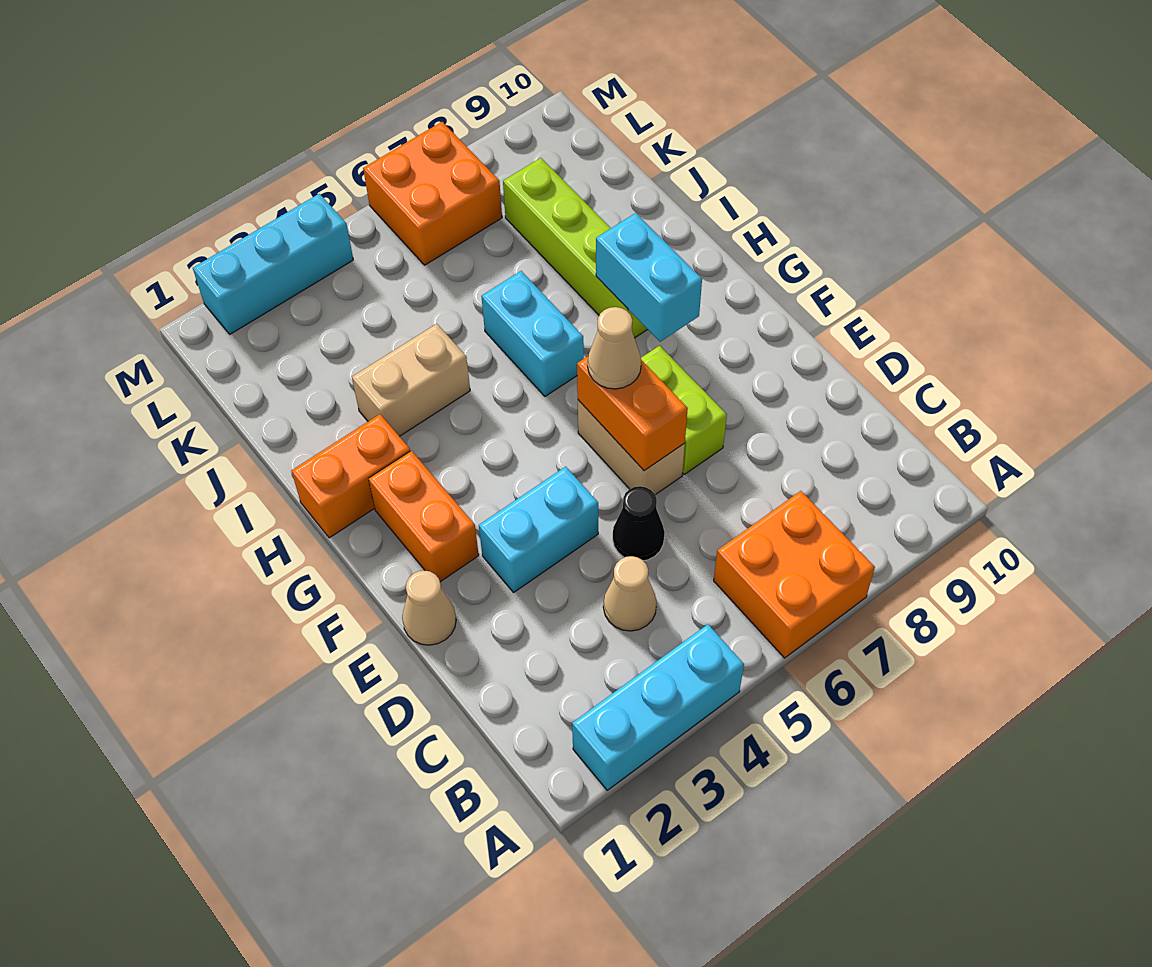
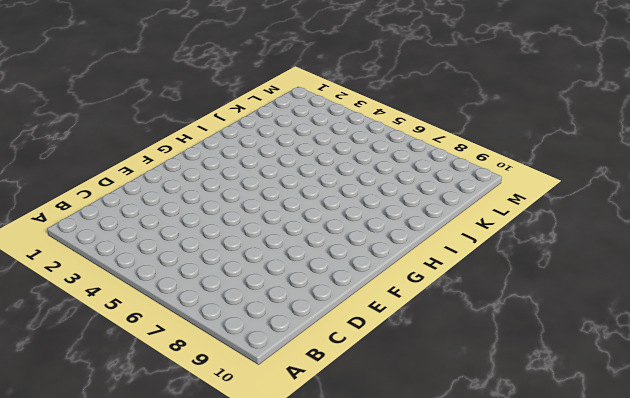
none -> cyan brick A2:A4 level 1
none -> orange brick A6:B7 level 1
none -> tan cone C4 level 1

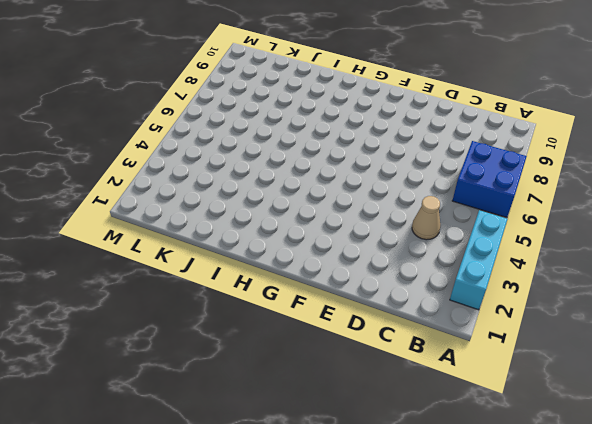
blue brick A6:B7 level 1 -> orange brick A6:B7 level 1
none -> black cone D5 level 1
none -> tan cone E1 level 1
none -> cyan brick E3:E4 level 1

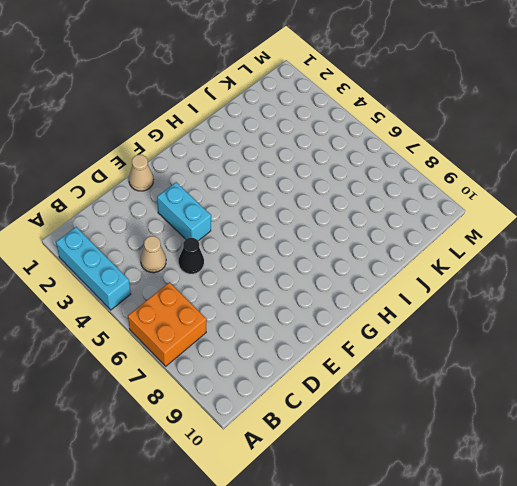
none -> tan brick E6:F6 level 1
none -> lime brick E7:F7 level 1
none -> orange brick F2:G2 level 1

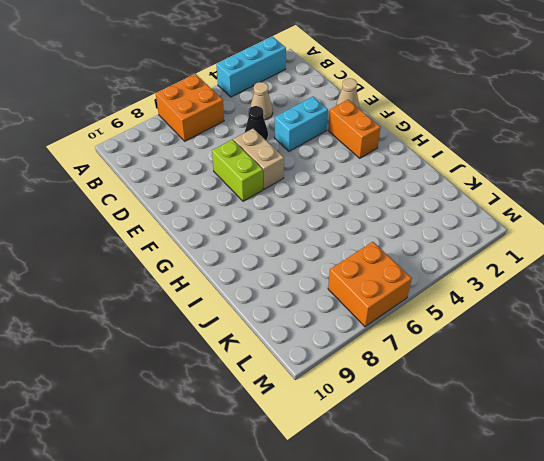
none -> orange brick H1:H2 level 1
none -> cyan brick H6:I6 level 1
none -> lime brick H8:K8 level 1

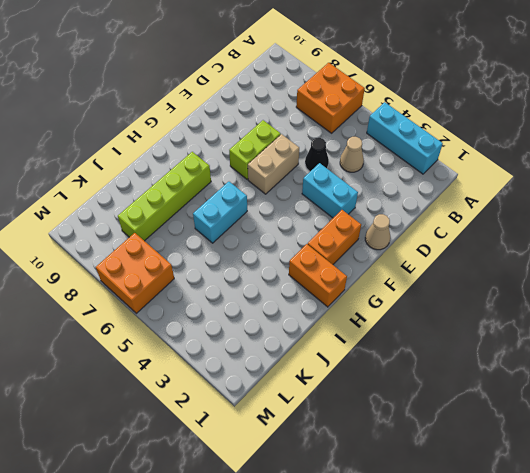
none -> tan brick I3:I4 level 1
none -> cyan brick M2:M4 level 1
none -> orange brick E6:F6 level 2

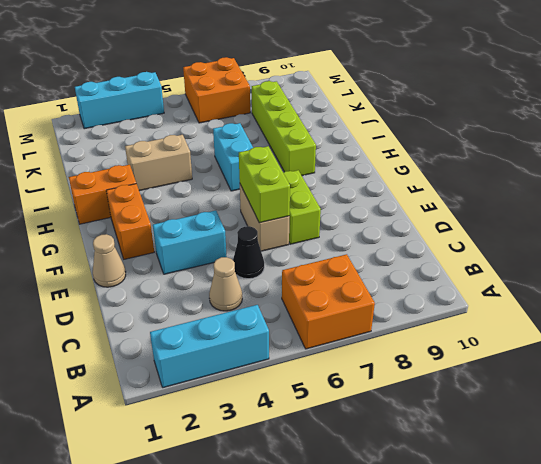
lime brick E6:F6 level 2 -> orange brick E6:F6 level 2
none -> cyan brick G8:H8 level 2
none -> tan cone F6 level 3

